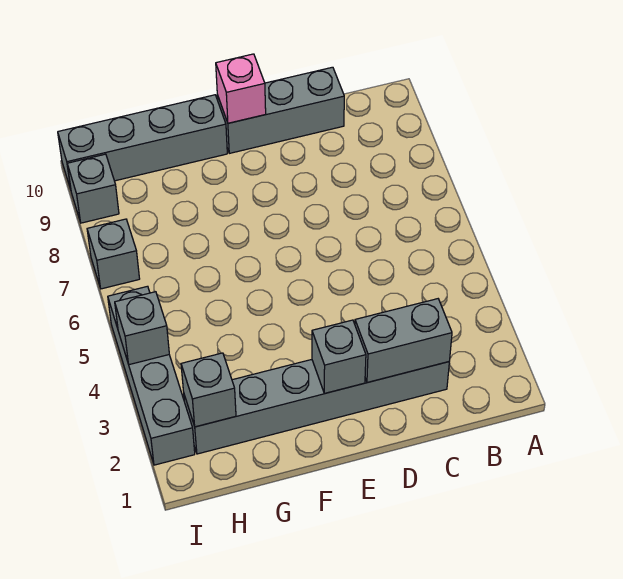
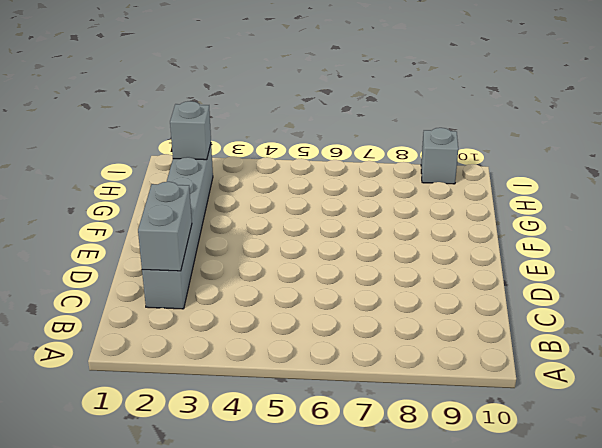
none -> grey brick C10:E10 level 1
none -> grey brick F10:I10 level 1

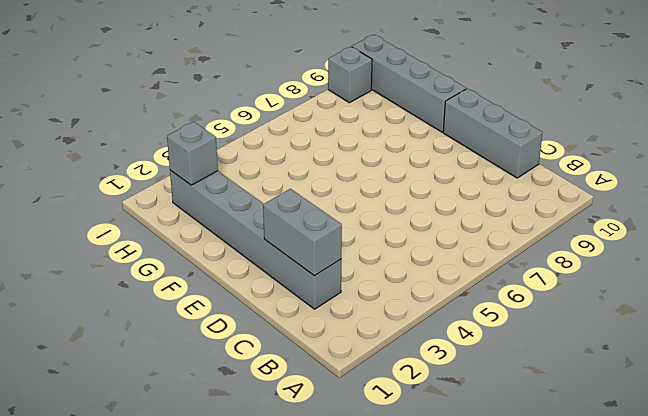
none -> grey brick I2:I5 level 1
none -> grey brick I7 level 1

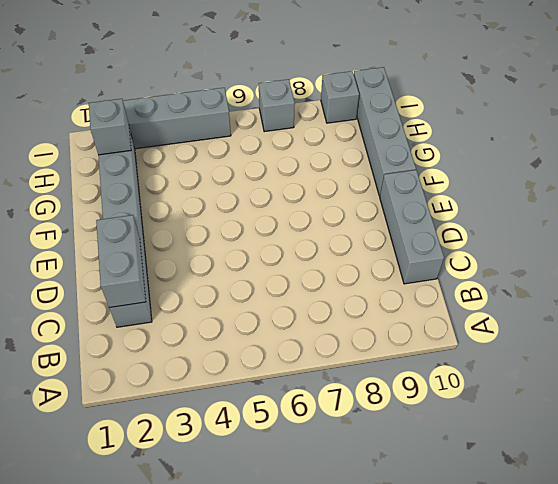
none -> grey brick E2 level 2
none -> pink brick E10 level 2

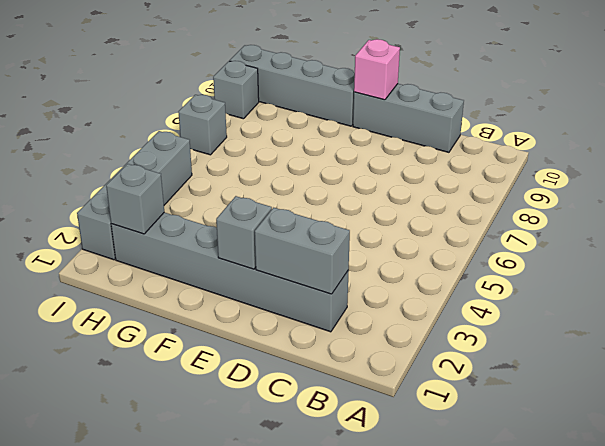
none -> grey brick I4 level 2

